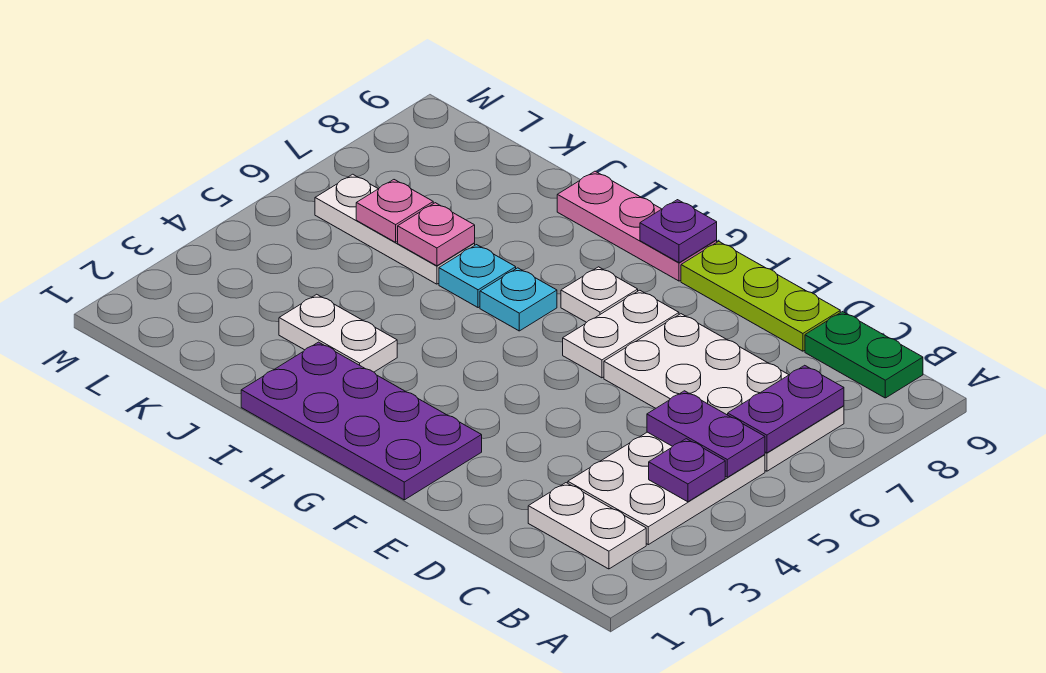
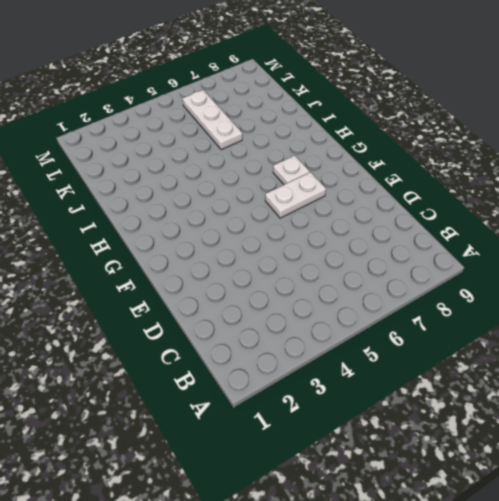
none -> white plate B2:C2 level 1
none -> white plate B3:C5 level 1
none -> white plate B6:E7 level 1

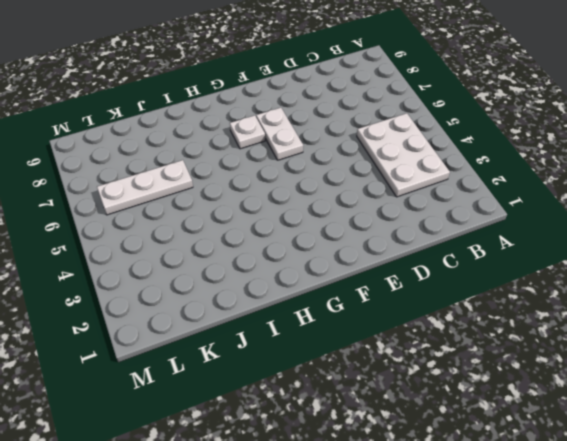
none -> white plate B2:C2 level 1
none -> white plate B6:E7 level 1
none -> green plate B9:C9 level 1

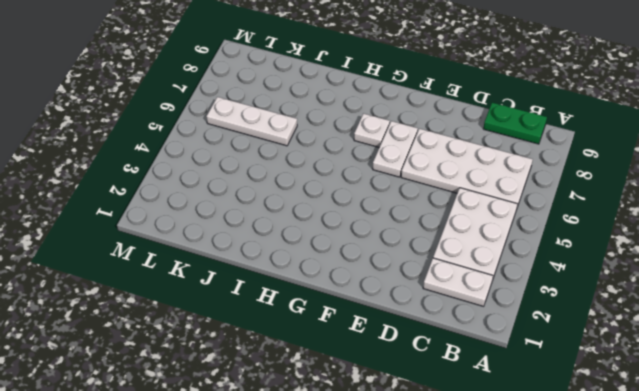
none -> lime plate D9:F9 level 1
none -> purple plate F1:I2 level 1
none -> pink plate G9:I9 level 1

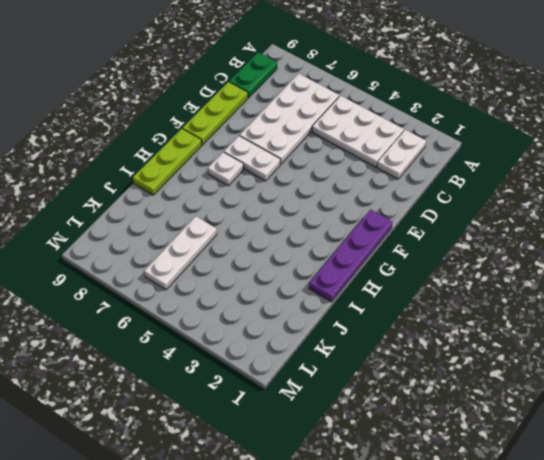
purple plate F1:I1 level 1 -> purple plate F1:I2 level 1
lime plate G9:I9 level 1 -> pink plate G9:I9 level 1
none -> cyan plate H6 level 1
none -> white plate I3:J3 level 1
none -> cyan plate I6 level 1

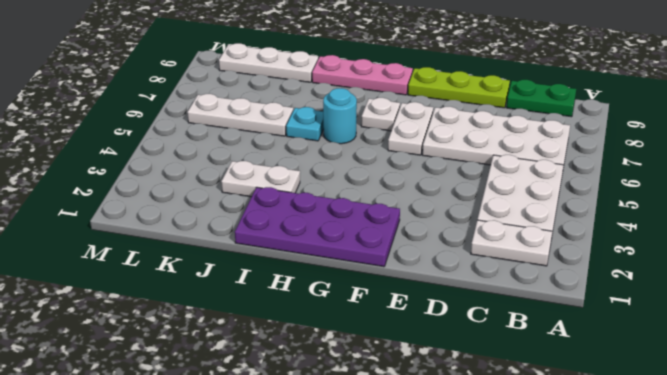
cyan round brick H6 level 1 -> cyan plate H6 level 1
white plate J9:L9 level 1 -> none
none -> purple plate B4 level 2
none -> purple plate B5:C5 level 2
none -> purple plate B6:B7 level 2

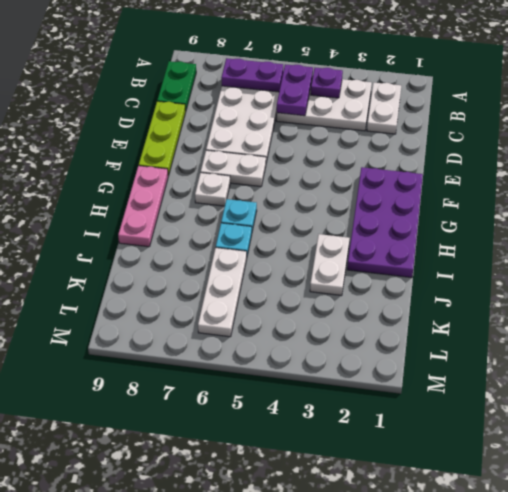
none -> purple plate G9 level 2
none -> pink plate J6 level 2
none -> pink plate K6 level 2

